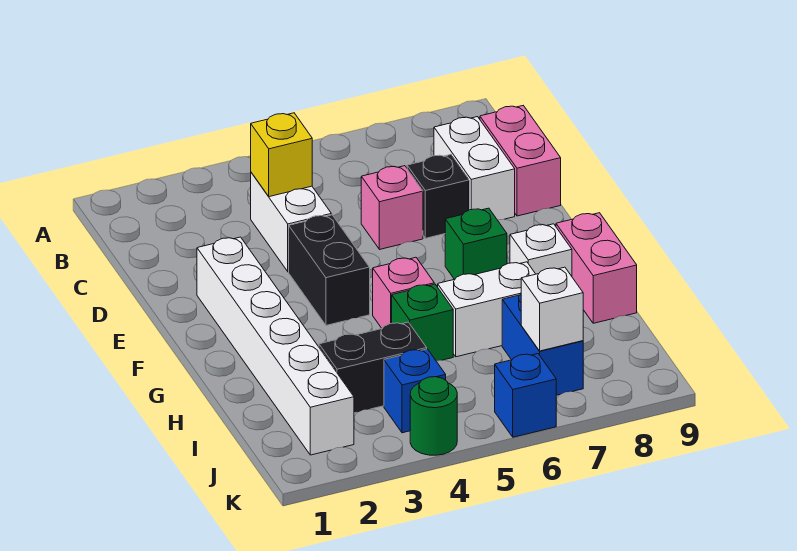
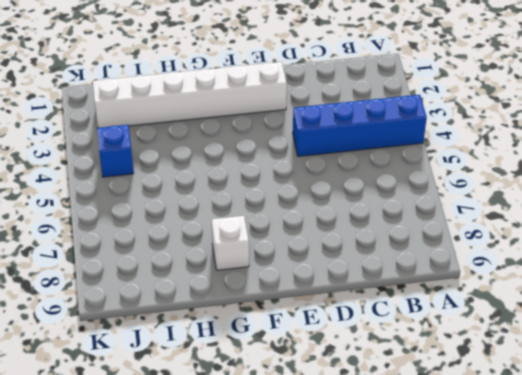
blue brick A4:D4 level 1 -> white brick C4:D4 level 1
none -> white brick C8:D8 level 1
none -> pink brick C9:D9 level 1
none -> pink brick D6 level 1

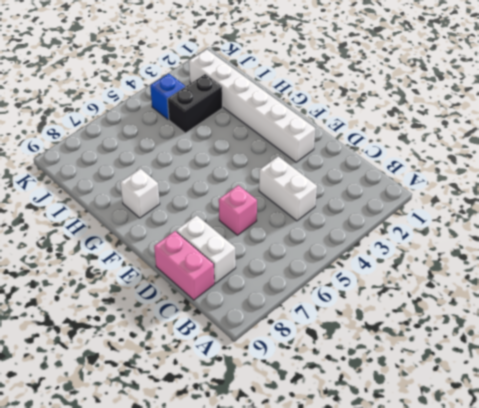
none -> black brick D7 level 1
none -> black brick E4:F4 level 1
none -> green brick F7 level 1

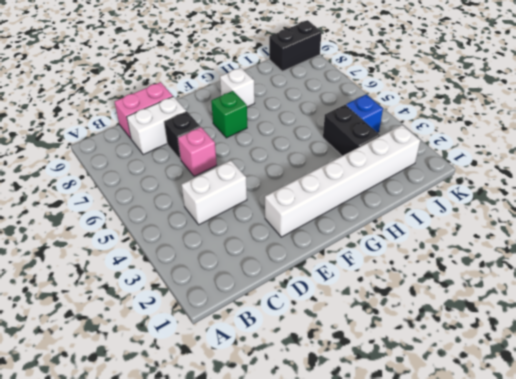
black brick J9:K9 level 1 -> black brick E4:F4 level 1
none -> pink brick G5 level 1
none -> pink brick G9:H9 level 1
none -> green brick H5 level 1

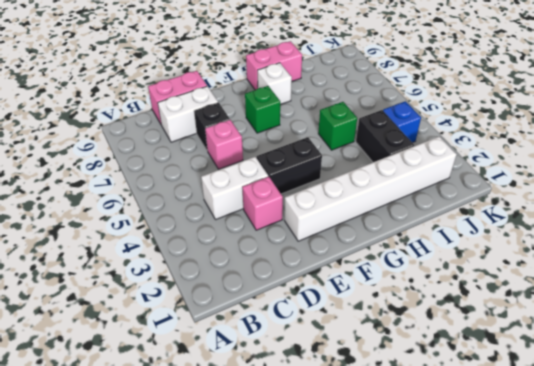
pink brick D3 level 1 -> pink brick G5 level 1
none -> white brick H6:H7 level 1
none -> blue brick I7:J7 level 1
none -> green round brick K4 level 1

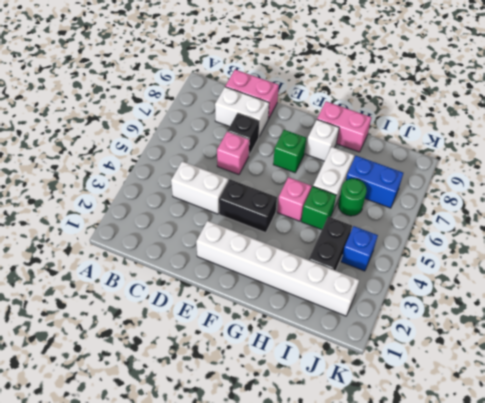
green round brick I6 level 1 -> green round brick K4 level 1
none -> blue brick K6 level 1
none -> yellow brick C4 level 2
none -> white brick J7 level 2

